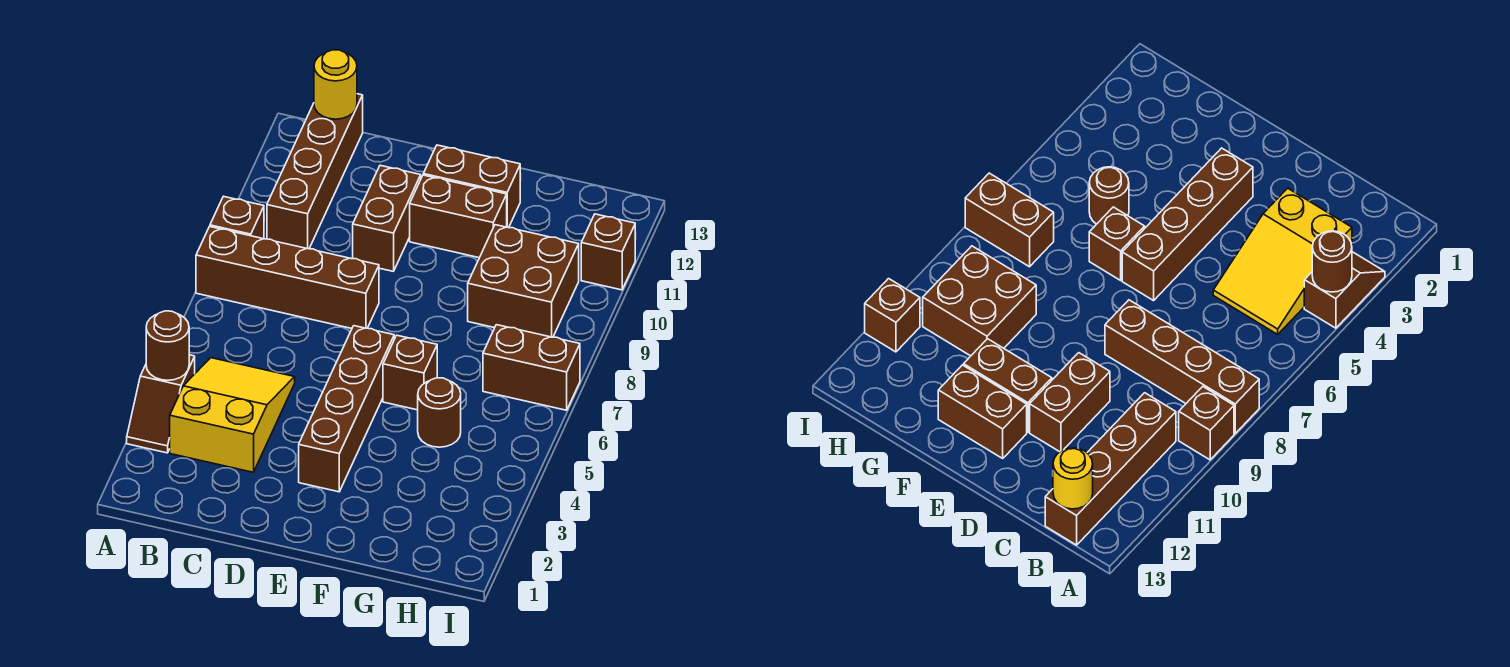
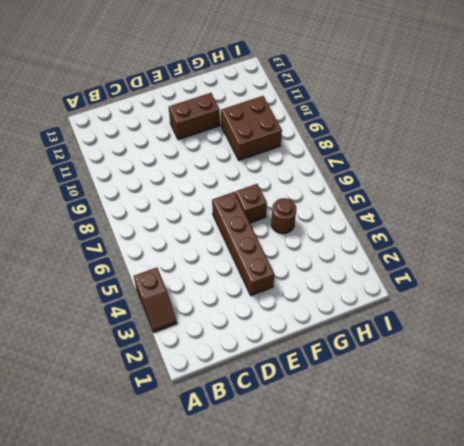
none -> brown brick A8:D8 level 1
none -> brown brick A9 level 1
none -> yellow slope B3:C5 level 1 top 3

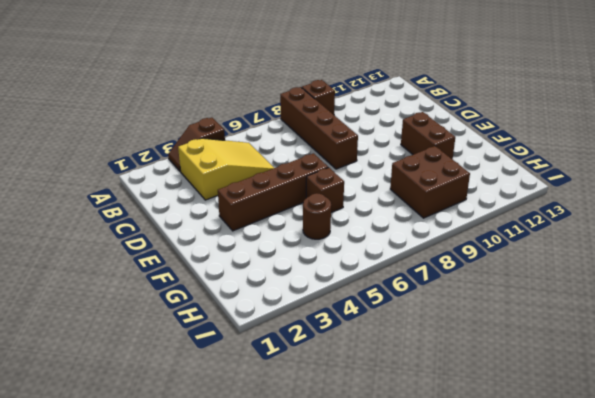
none -> brown brick B10:B13 level 1
none -> brown brick D10:D11 level 1
none -> brown brick E12:F12 level 1

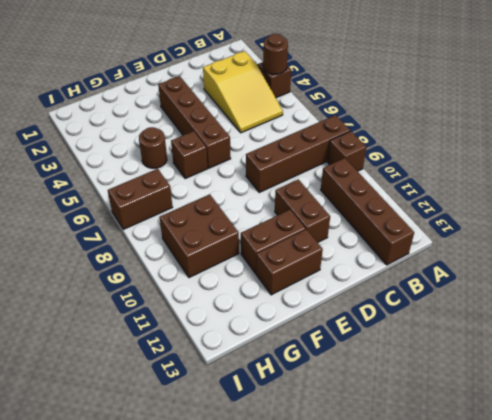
none -> brown brick I11 level 1
none -> yellow round brick B13 level 2

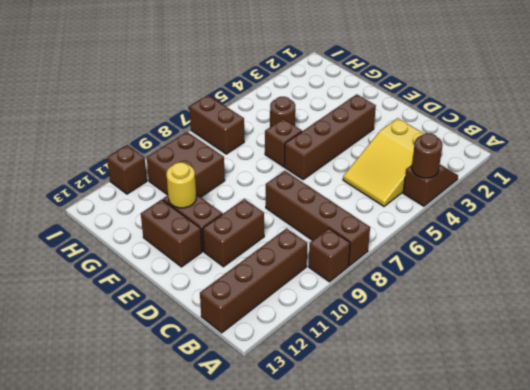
yellow round brick F11 level 2 -> yellow round brick B13 level 2

